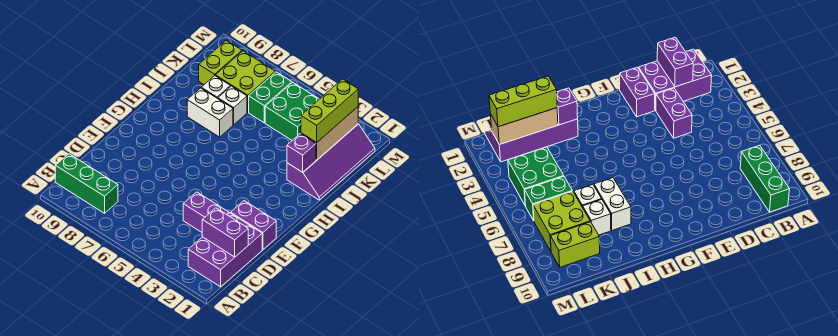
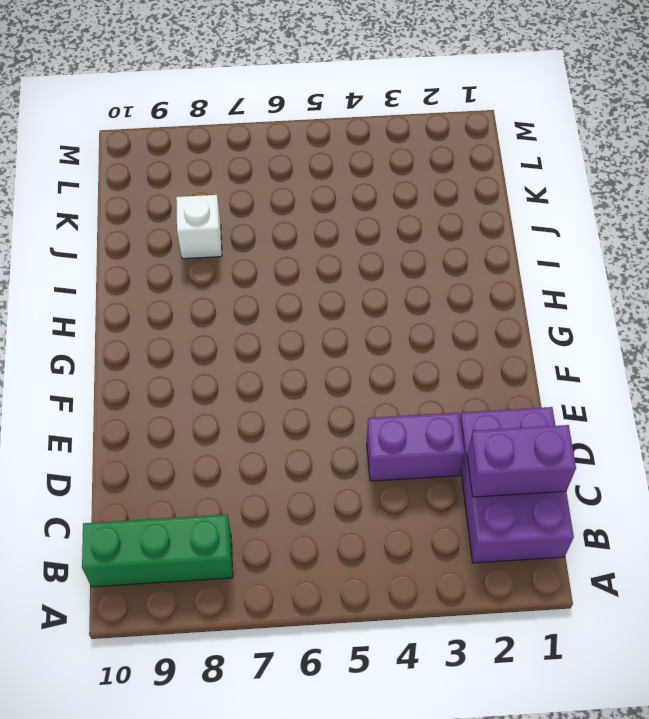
none -> purple brick E1:E2 level 1
none -> purple slope I1:L2 level 1 top 2
none -> white brick I7:I8 level 1

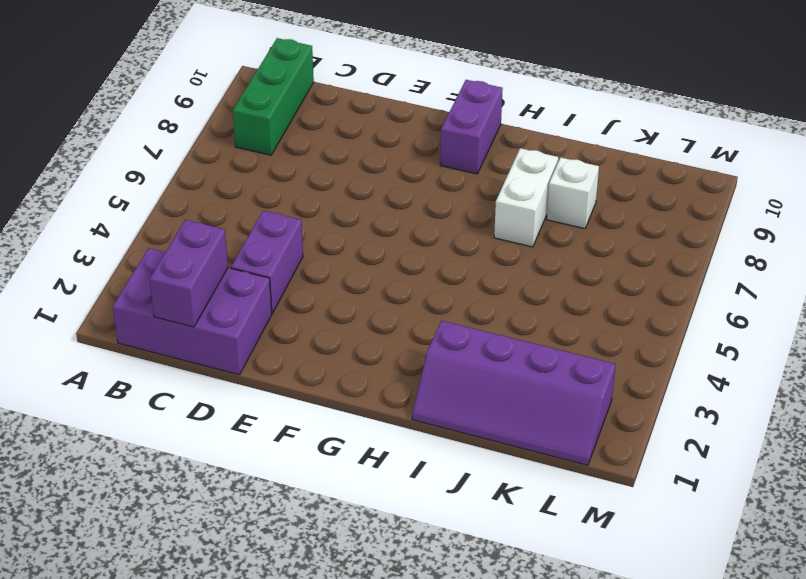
purple brick G9:G10 level 1 -> purple brick E1:E2 level 1
none -> white brick J7 level 1
none -> green brick K4:L5 level 1
none -> green brick K6:L6 level 1

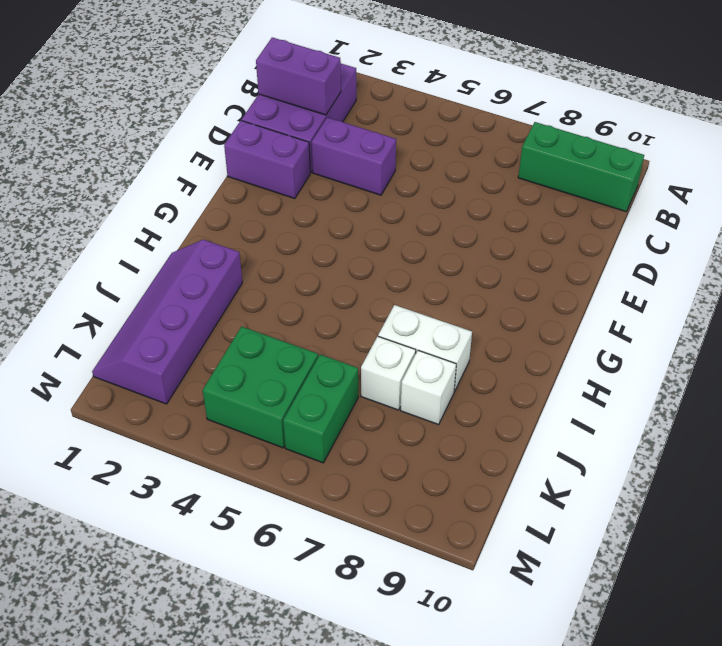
none -> lime brick K7:L8 level 1
none -> lime brick K9:L9 level 1
none -> purple brick I2 level 2

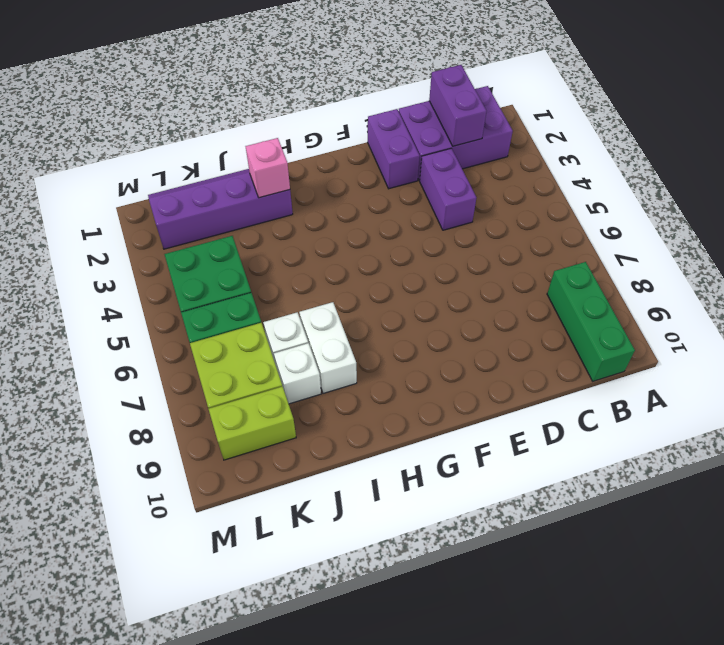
pink brick I2 level 2 -> purple brick I2 level 2
none -> tan brick J2:L2 level 2
none -> lime brick J2:L2 level 3

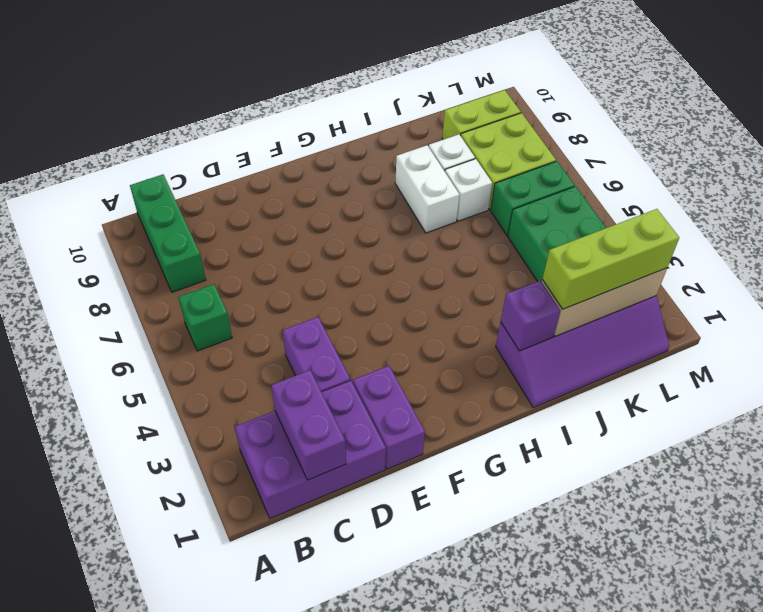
green brick B6 level 1 -> none

